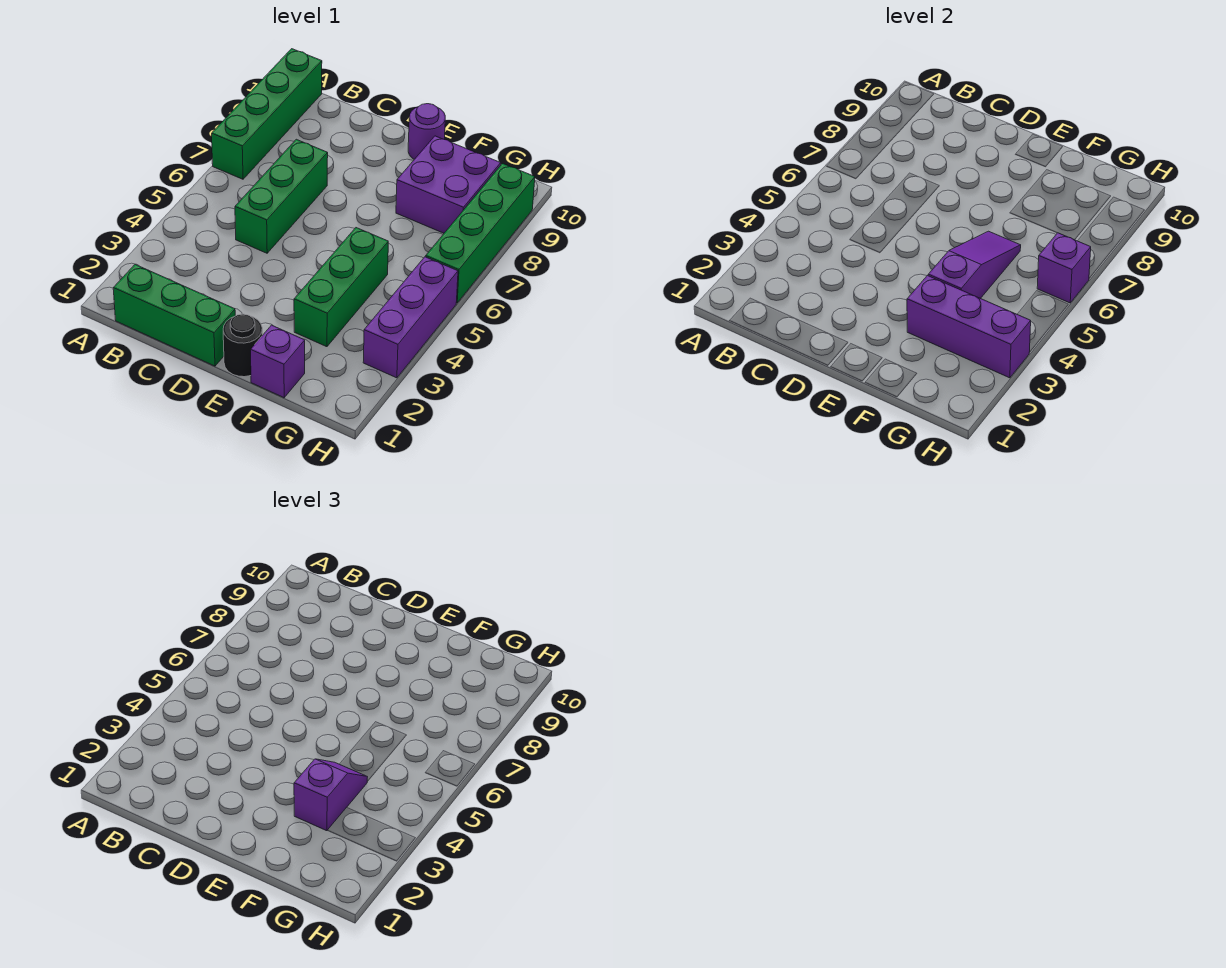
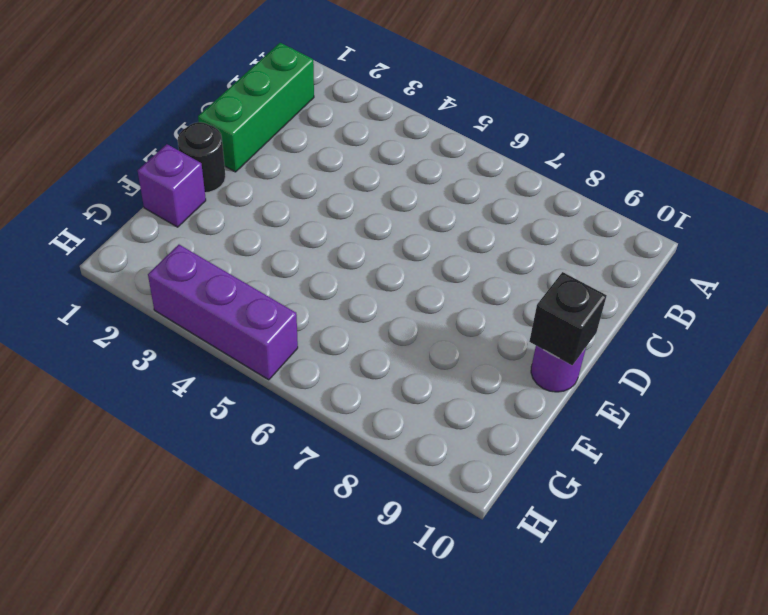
black brick E10 level 2 -> none
none -> green brick A7:A10 level 1
none -> green brick C5:C7 level 1
none -> green brick F3:F5 level 1

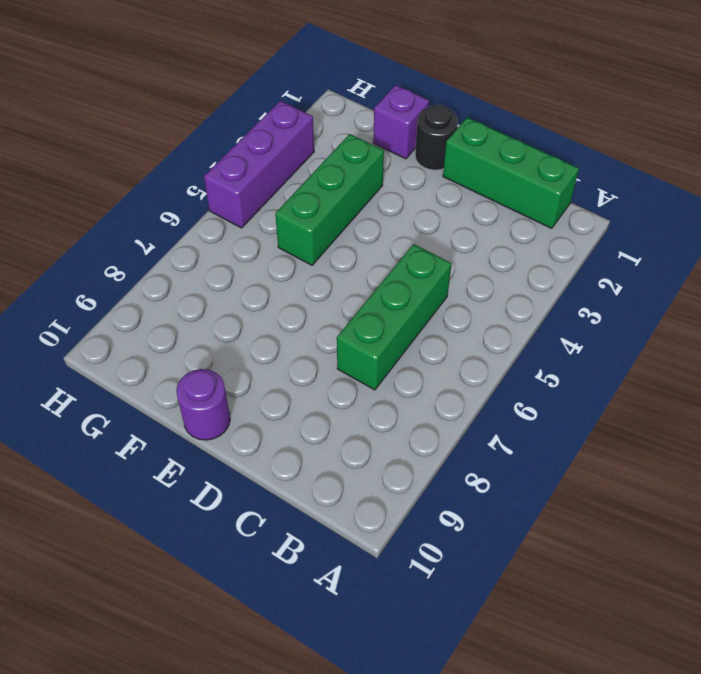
none -> green brick A7:A10 level 1
none -> purple brick F8:G9 level 1
none -> green brick H6:H9 level 1

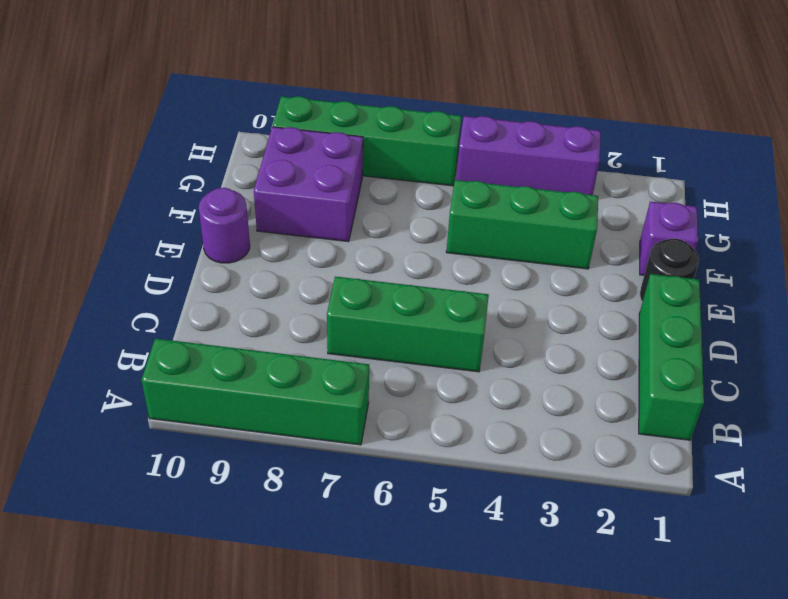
none -> purple brick F3:H3 level 2
none -> purple slope F4:F6 level 2 top 4
none -> purple brick H6 level 2

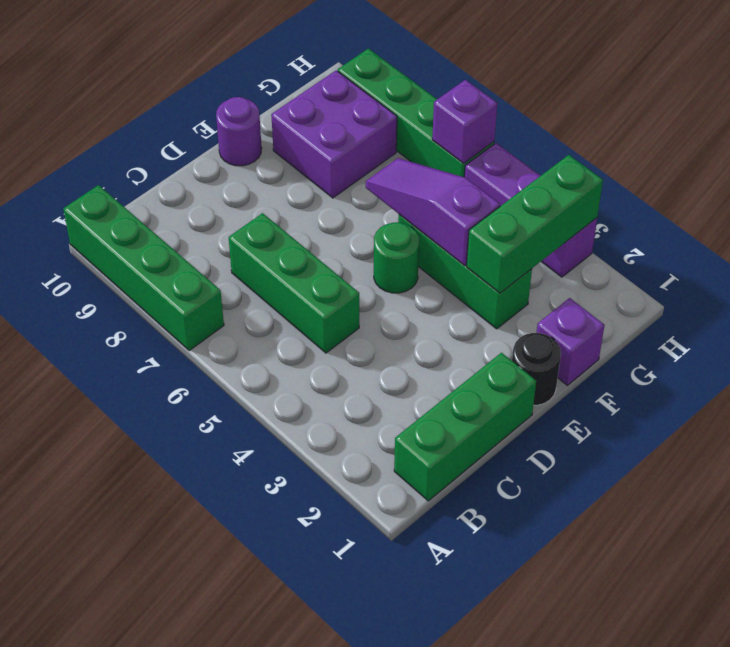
green round brick E5 level 1 -> none
green brick F3:H3 level 2 -> purple brick F3:H3 level 2
none -> purple slope F3:F4 level 3 top 3

